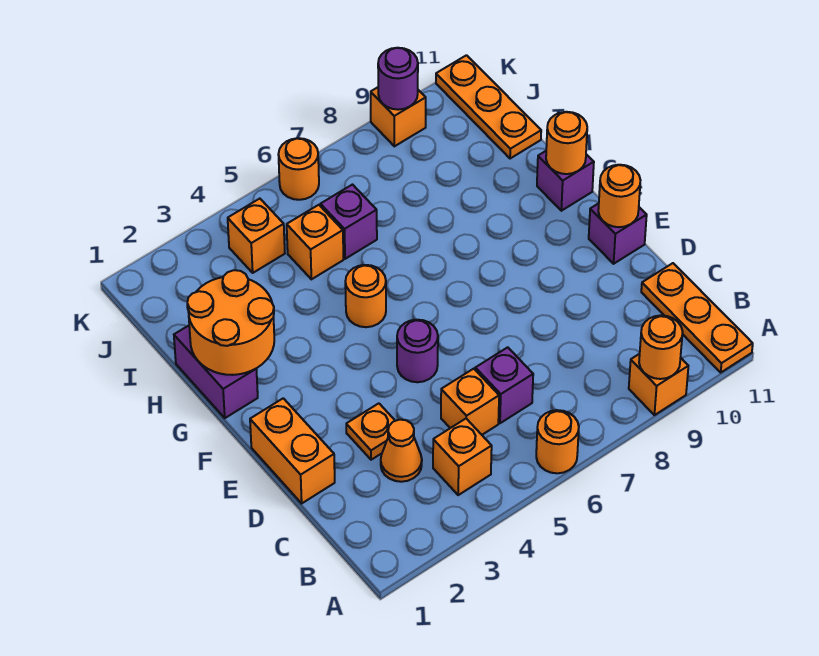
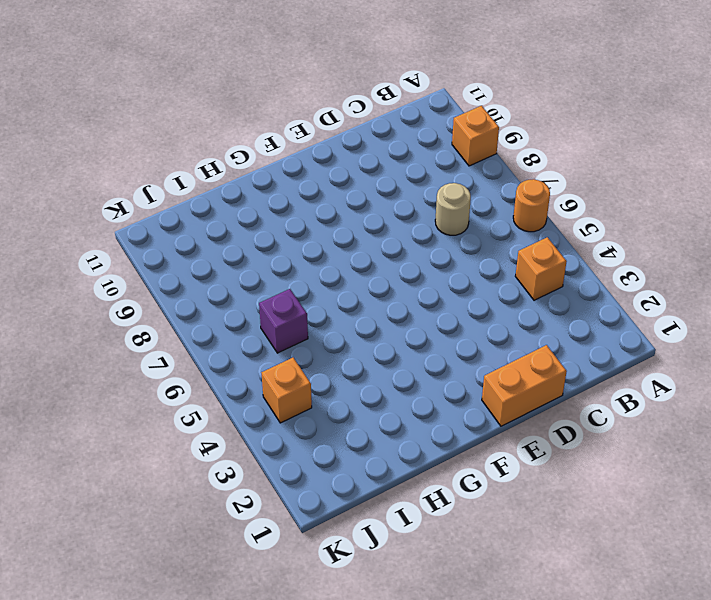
tan round brick C7 level 1 -> none
none -> orange plate A11:C11 level 1
none -> orange cone C3 level 1
none -> orange brick C5 level 1

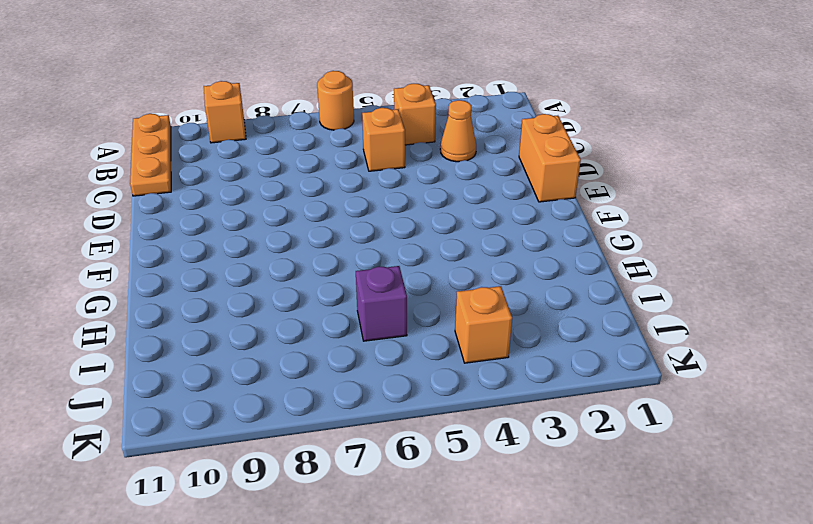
none -> purple brick C6 level 1
none -> orange plate D3 level 1
none -> purple round brick E5 level 1

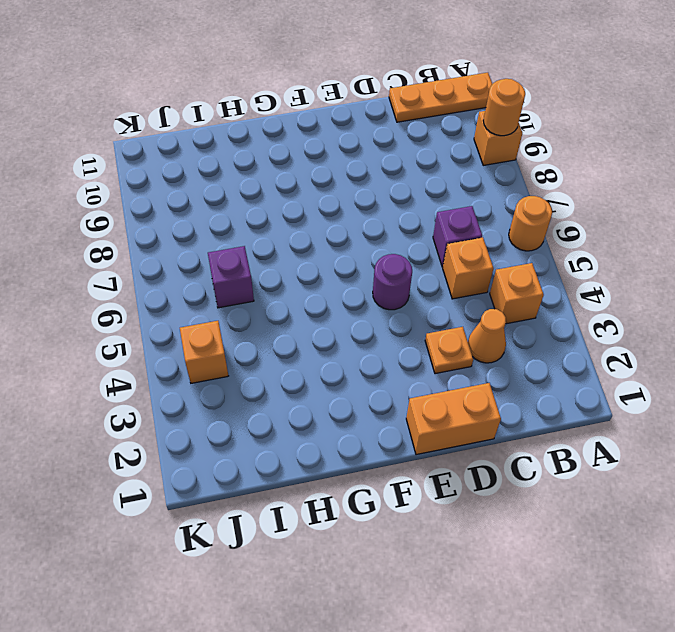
none -> purple brick E11 level 1
none -> purple brick G1:H1 level 1
none -> orange round brick G5 level 1

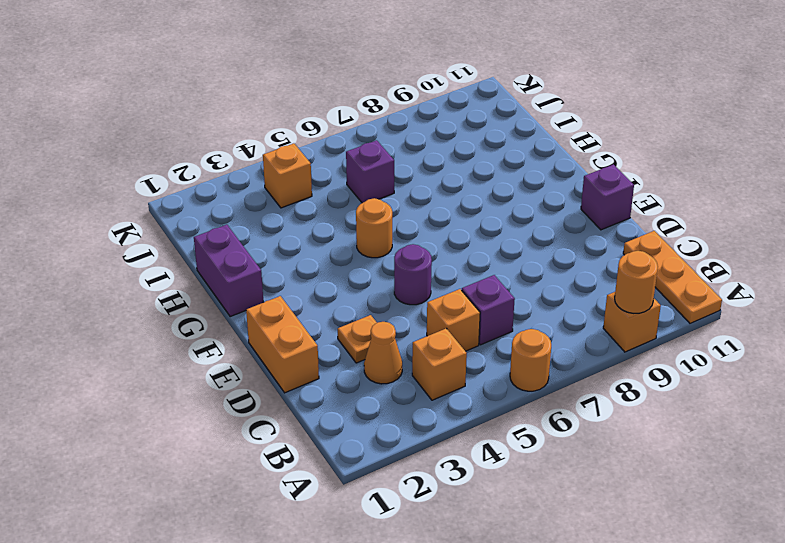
none -> purple brick G11 level 1
none -> orange brick I5 level 1
none -> orange plate I11:K11 level 1

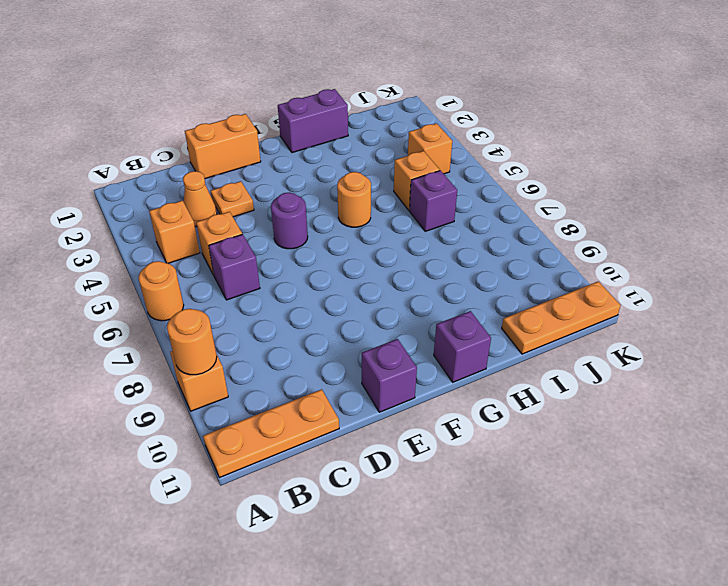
none -> orange round brick K6 level 1
none -> orange brick K9 level 1
none -> orange round brick E11 level 2

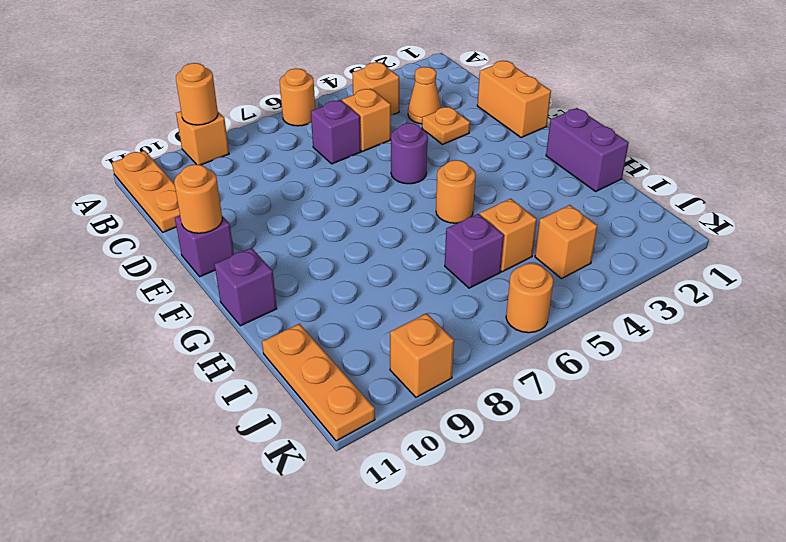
none -> orange round brick G1:H2 level 2
none -> orange round brick G11 level 2
none -> purple round brick K9 level 2

